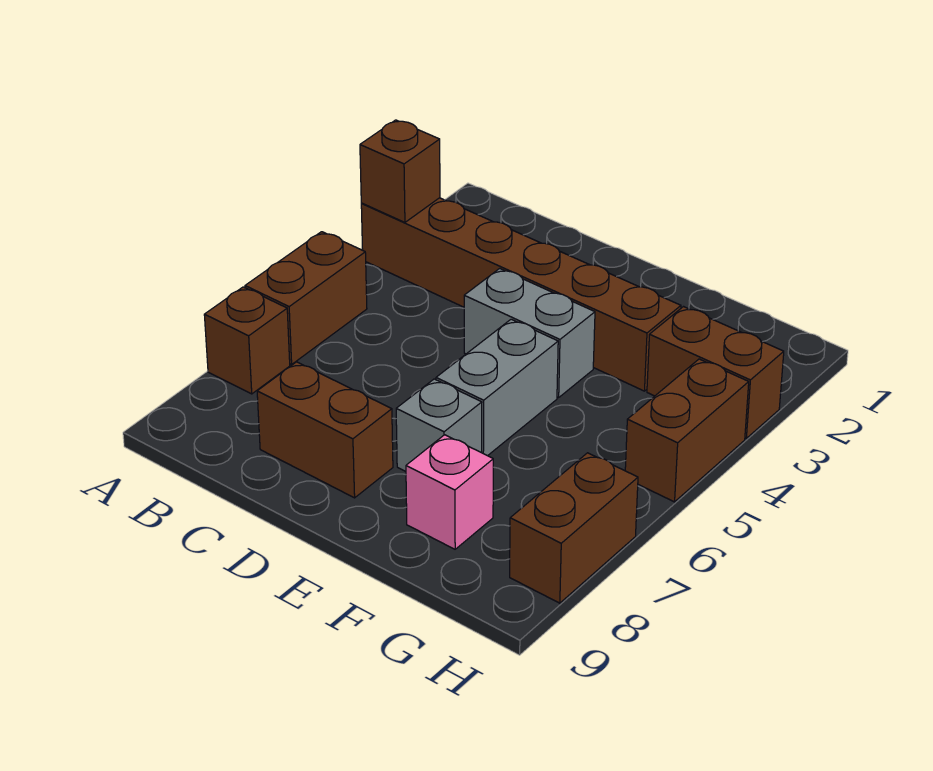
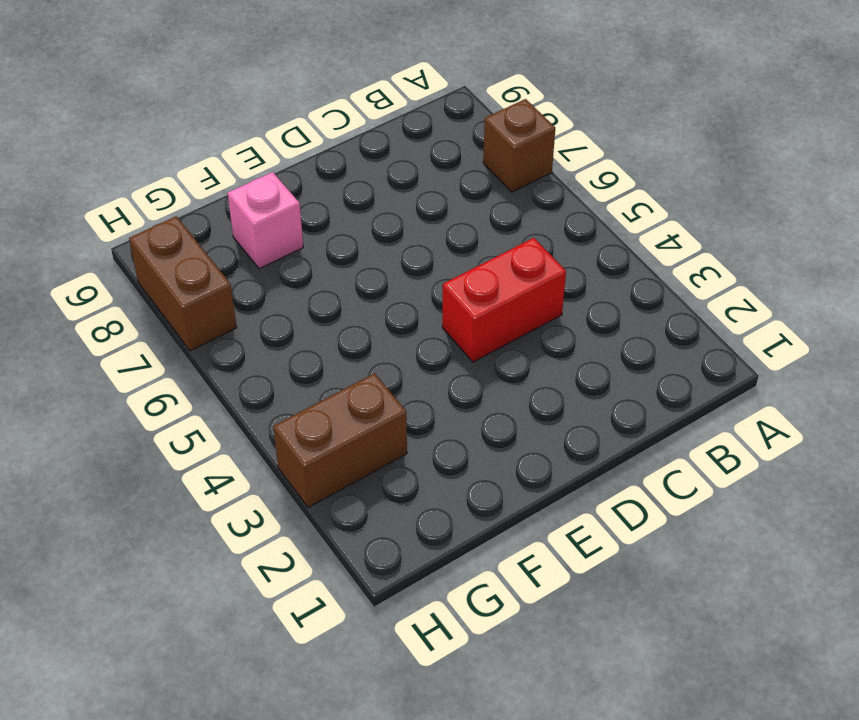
red brick C4:D4 level 1 -> grey brick D4:E4 level 1
none -> brown brick A3:F3 level 1
none -> brown brick A5:A6 level 1
none -> brown brick C8:D8 level 1

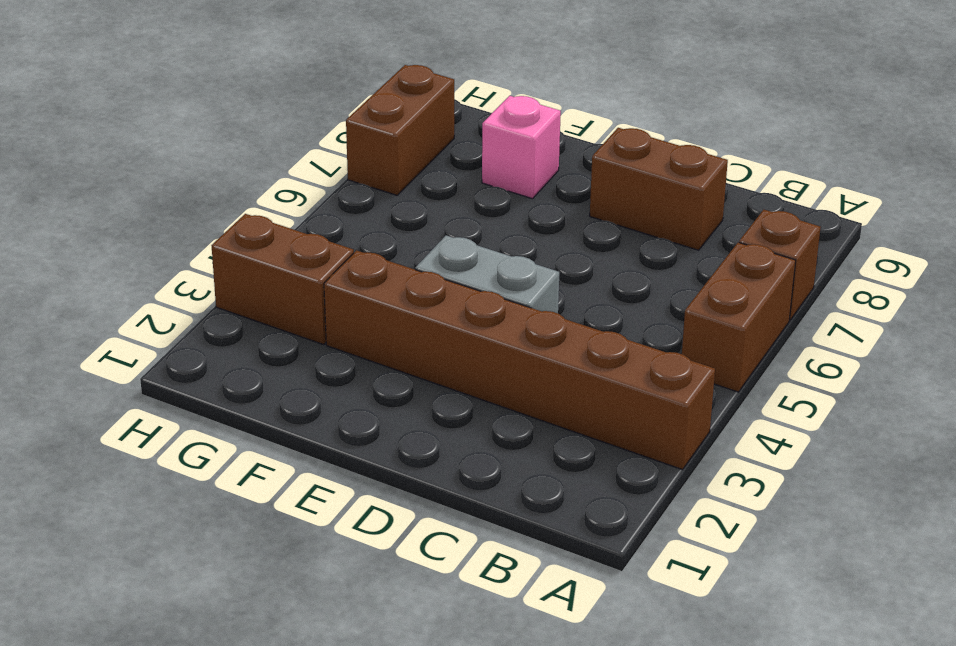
none -> grey brick E5:E6 level 1
none -> grey brick E7 level 1
none -> brown brick H4:H5 level 1

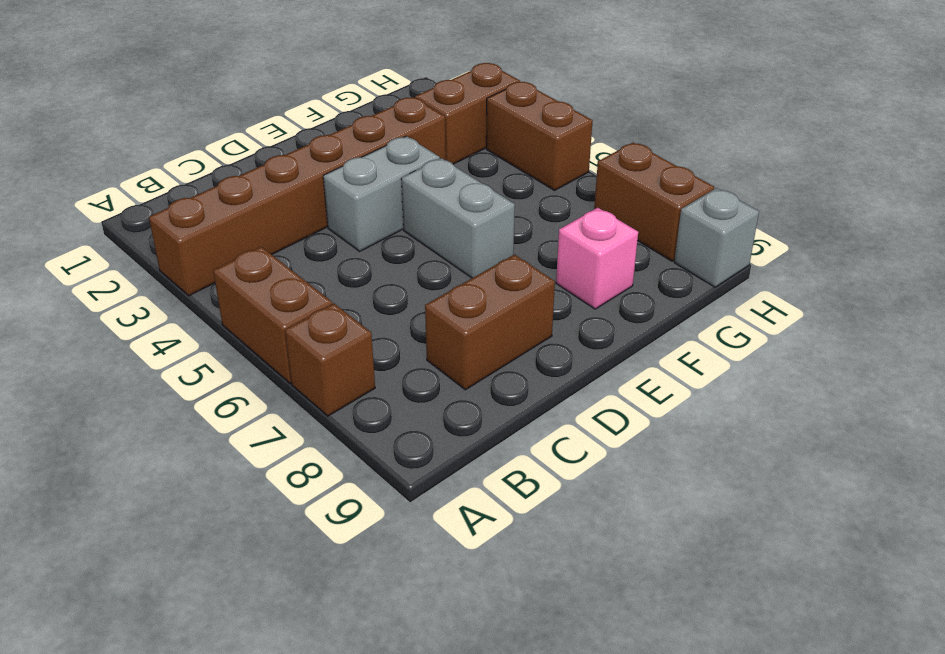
grey brick H9 level 1 -> grey brick E7 level 1
none -> brown brick A3 level 2

